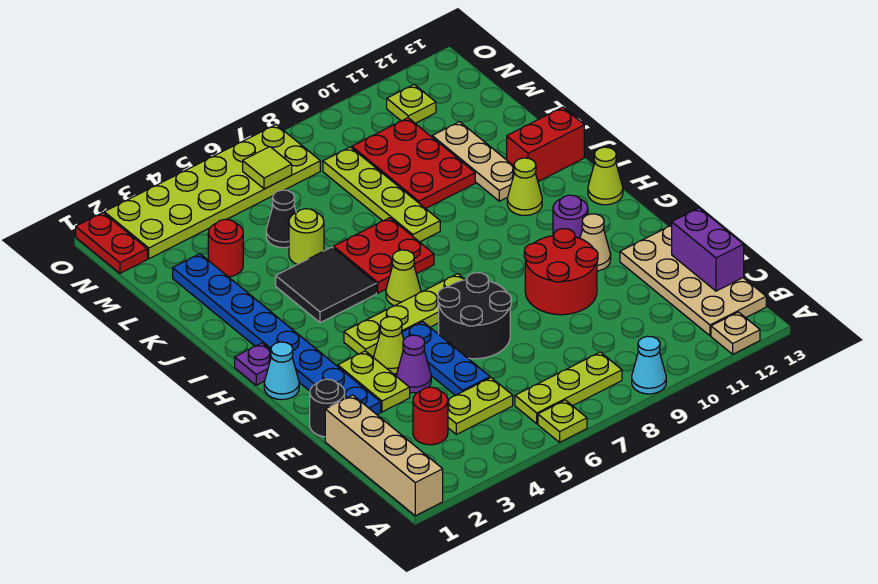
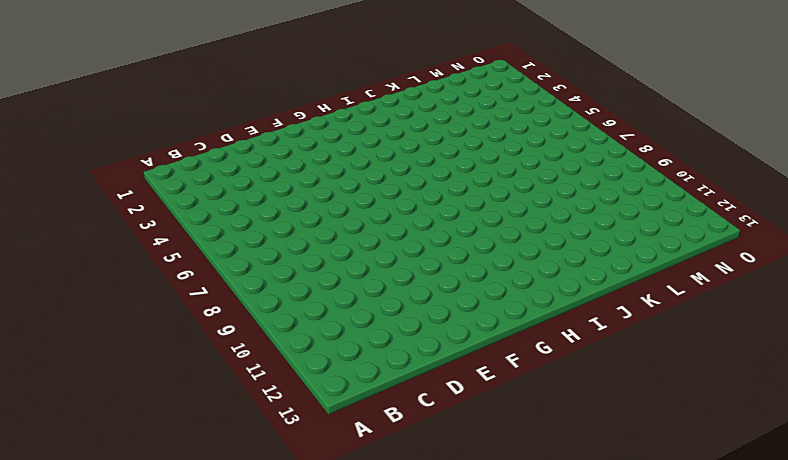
none -> tan brick A1:D1 level 1
none -> lime plate A6 level 1
none -> cyan cone A9 level 1
none -> tan plate A12 level 1

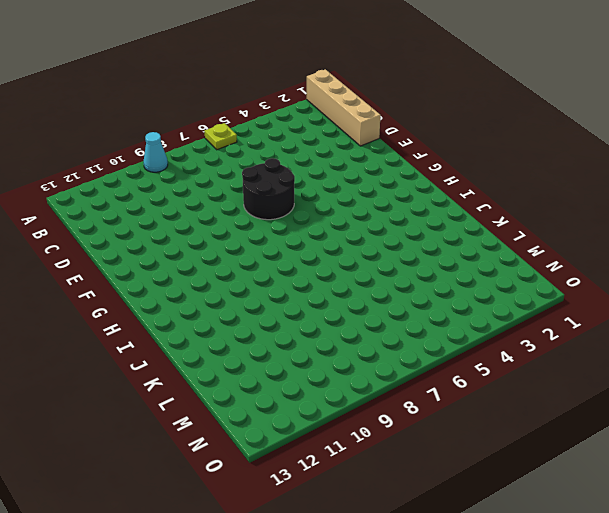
none -> tan plate A12 level 1
none -> lime plate B6:B8 level 1
none -> tan plate B12:E13 level 1
none -> red round brick C3 level 1

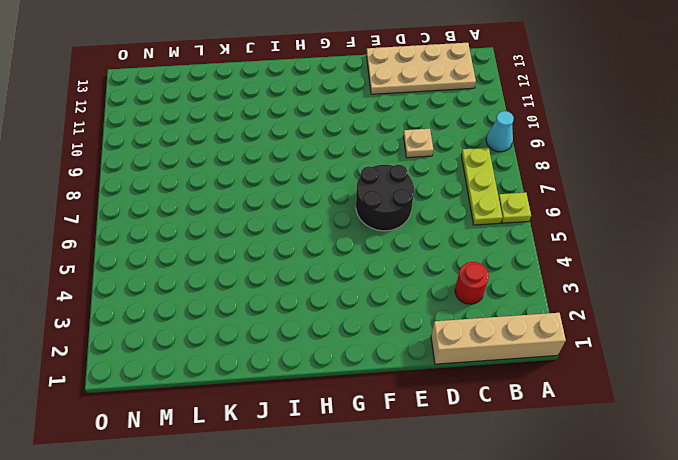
tan plate D9 level 1 -> tan plate A12 level 1
none -> lime plate C4:C5 level 1
none -> blue plate D5:F5 level 1
none -> black round brick E1 level 1
none -> blue plate E2:L2 level 1

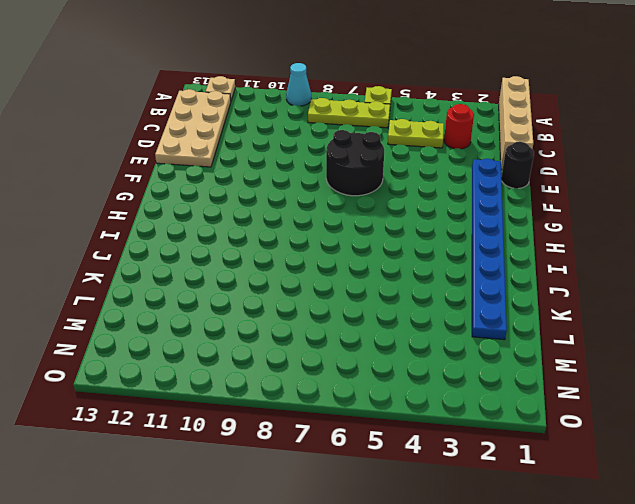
none -> blue plate D5:F5 level 1
none -> lime plate E3:F3 level 1
none -> purple cone E4 level 1
none -> red round brick E9:F10 level 1

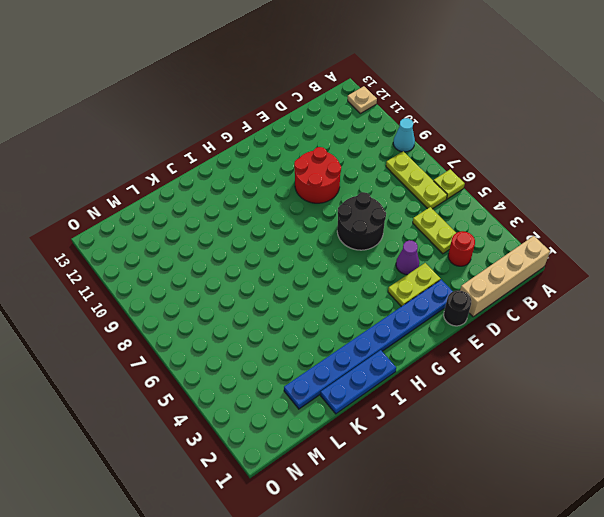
blue plate I1:K1 level 1 -> blue plate D5:F5 level 1
none -> tan plate B12:E13 level 1
none -> lime cone F4 level 1
none -> tan cone F11 level 1
none -> cyan cone G1 level 1

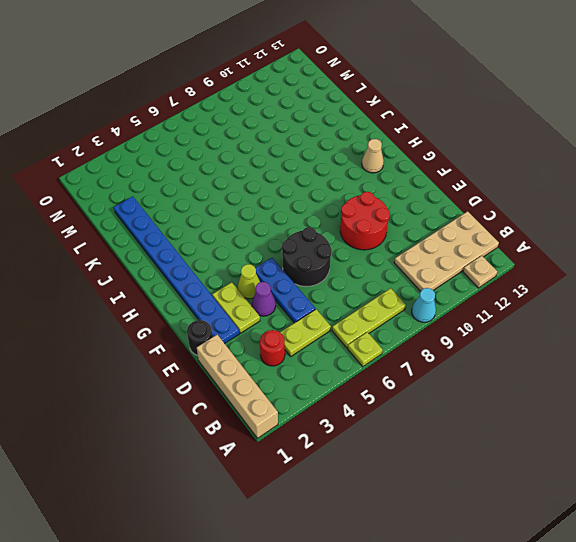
tan plate B10:C13 level 1 -> tan plate B12:E13 level 1
tan cone H12 level 1 -> tan cone F11 level 1
none -> cyan cone G1 level 1
none -> lime plate G4:G7 level 1
none -> purple round brick G11 level 1
none -> purple plate H1 level 1

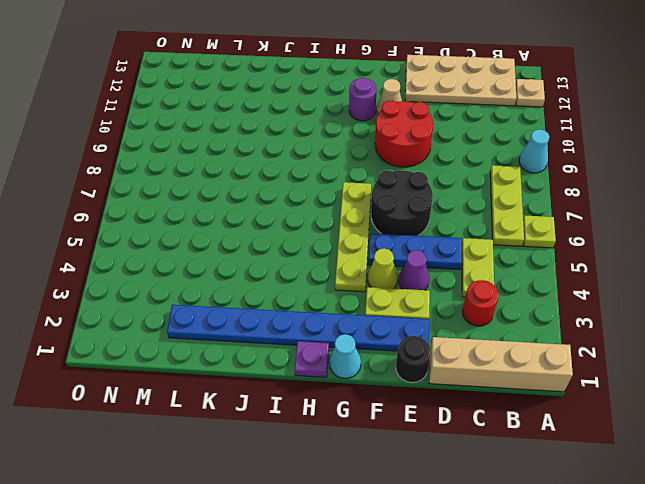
none -> lime cone H6 level 1
none -> lime cone H13 level 1
none -> black tile I4:J5 level 1
none -> red plate I6:J7 level 1

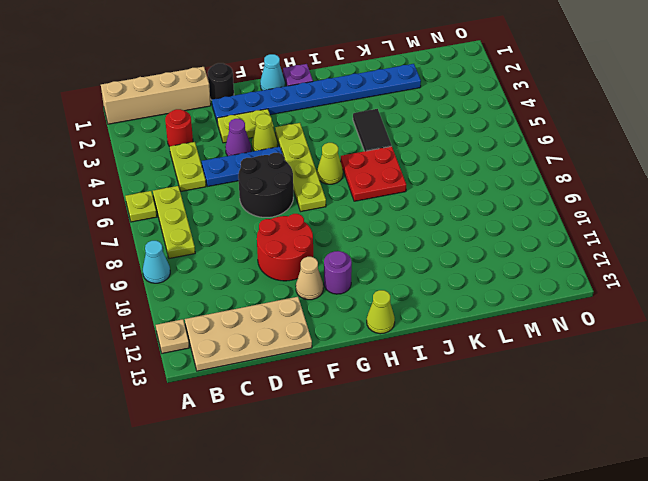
black tile J4:J5 level 1 -> black tile I4:J5 level 1
none -> lime cone I11 level 1
none -> lime plate J8:M8 level 1
none -> tan plate J11:L11 level 1
none -> red brick J12:J13 level 1

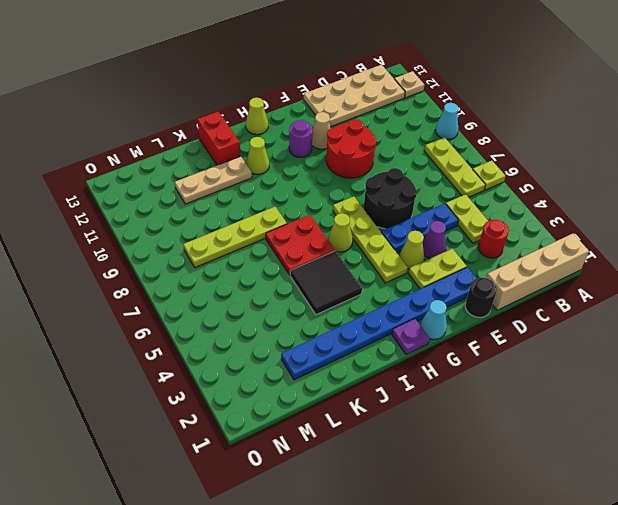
none -> lime round brick K5 level 1
none -> red plate K9:M10 level 1
none -> red round brick L3 level 1
none -> black cone L5 level 1

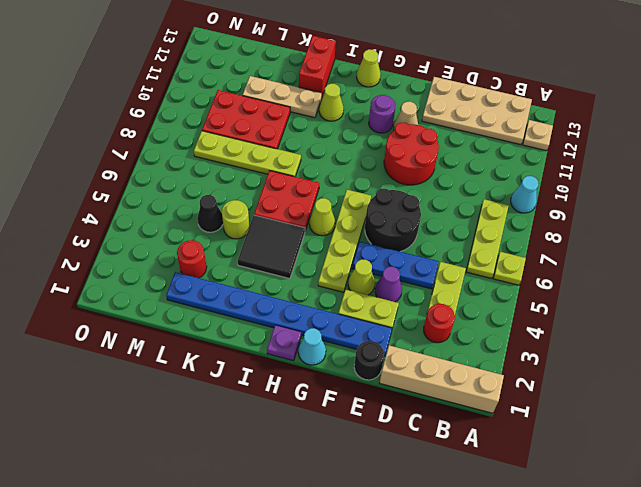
none -> red plate N1:O1 level 1
none -> lime plate N2:O7 level 1
none -> lime plate N11 level 1
none -> purple brick C13:D13 level 2

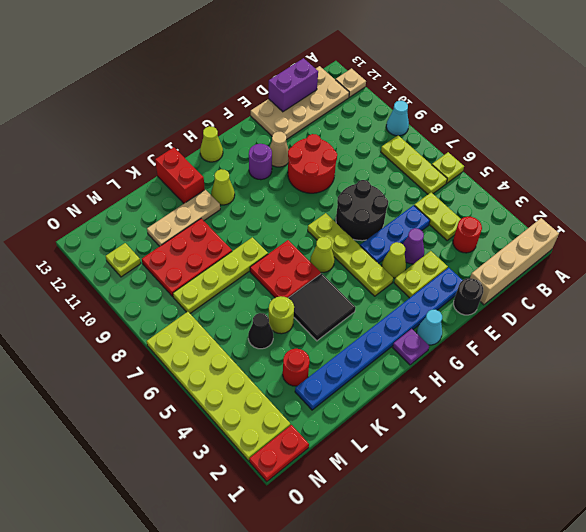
none -> lime tile N6 level 2

